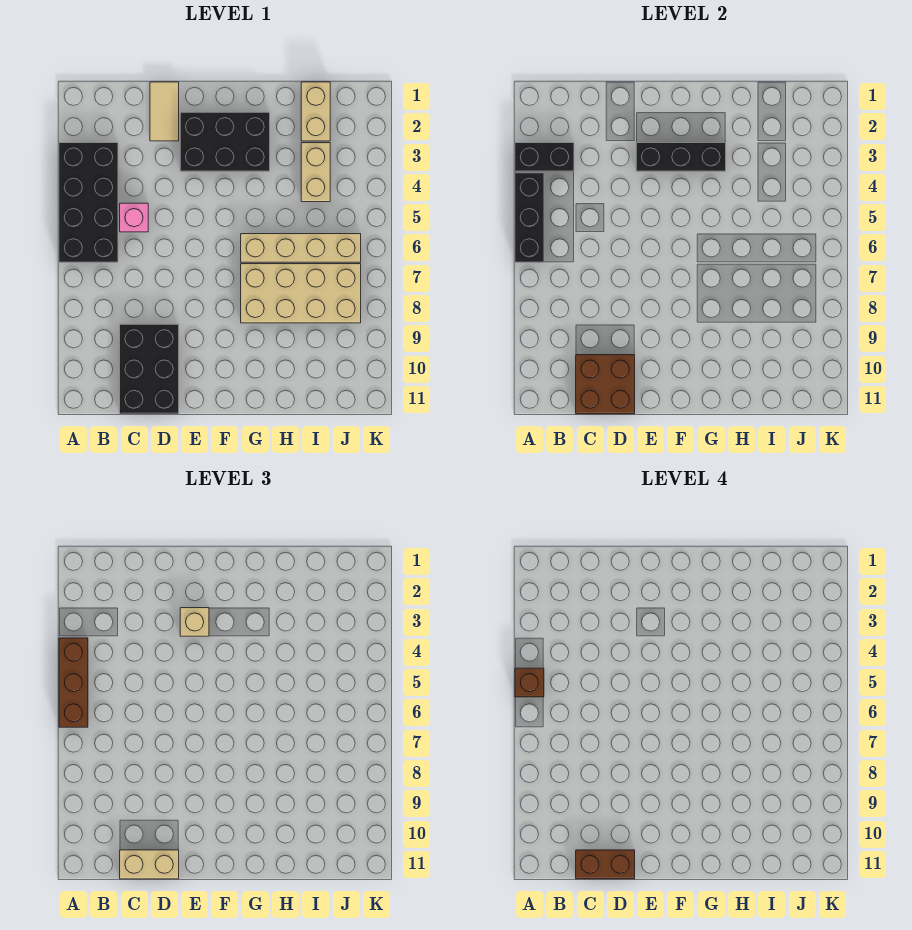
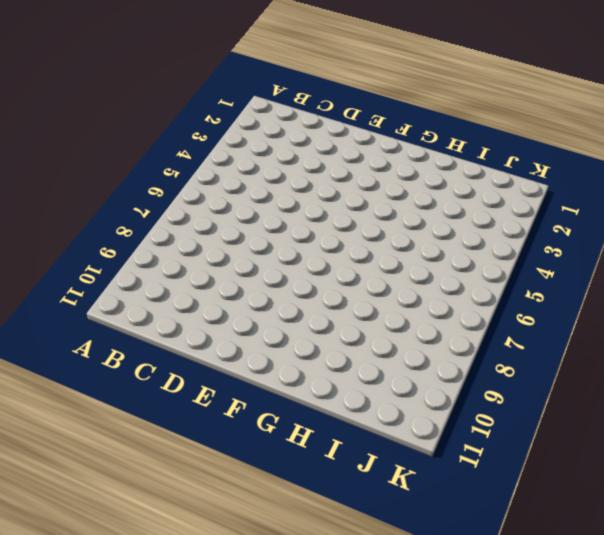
none -> black brick A3:B6 level 1
none -> pink brick C5 level 1
none -> black brick C9:D11 level 1

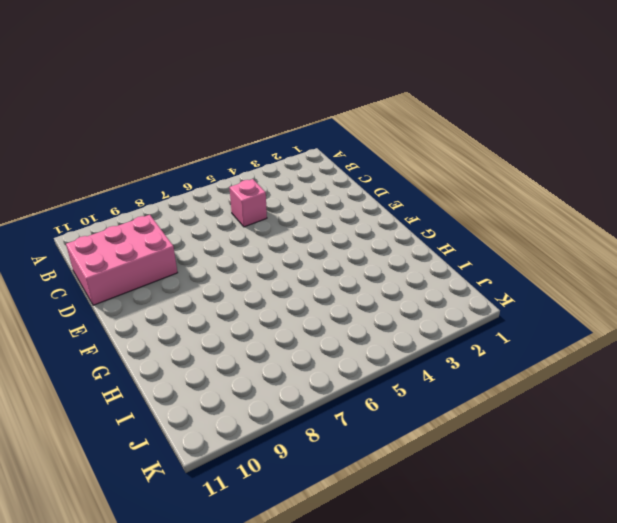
pink brick C9:D11 level 1 -> black brick C9:D11 level 1
none -> black brick A3:B6 level 1
none -> tan tile D1:D2 level 1
none -> black brick E2:G3 level 1

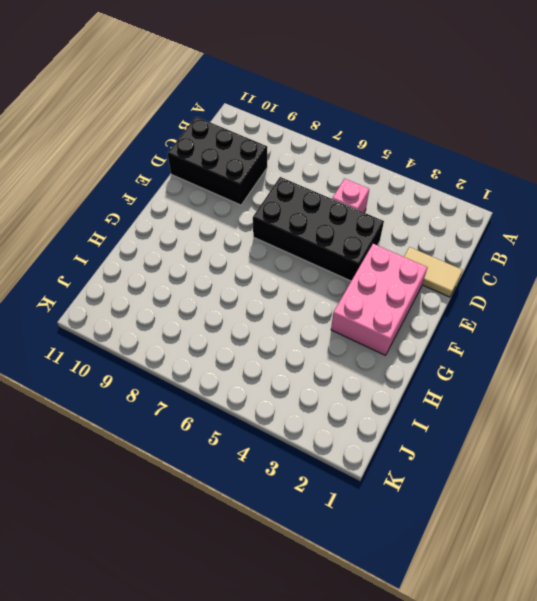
black brick D4:E7 level 1 -> black brick A3:B6 level 1
pink brick E2:G3 level 1 -> black brick E2:G3 level 1
none -> tan brick G6:J6 level 1
none -> tan brick G7:J8 level 1
none -> tan brick I1:I2 level 1

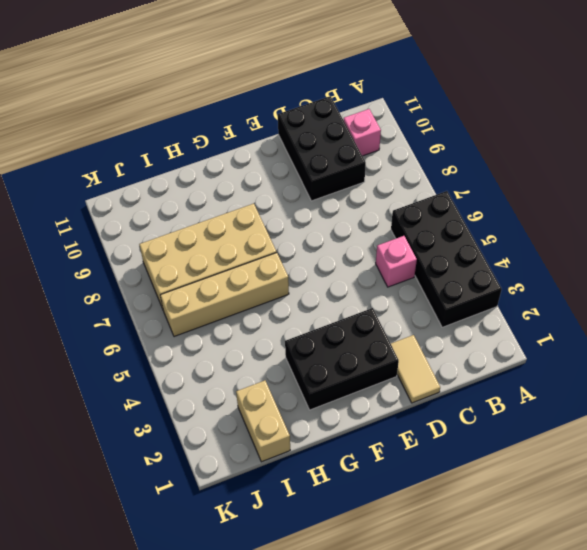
pink brick B10 level 1 -> none
none -> tan brick I3:I4 level 1
none -> black brick A3:B3 level 2
none -> black brick A4:A6 level 2

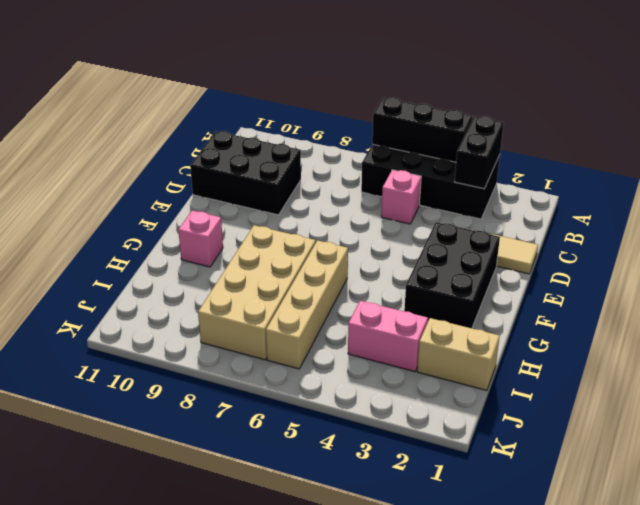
pink brick G10 level 1 -> none
pink brick I3:I4 level 1 -> tan brick I3:I4 level 1
none -> brown brick C10:D11 level 2
none -> black brick E3:G3 level 2
none -> brown brick A4:A6 level 3

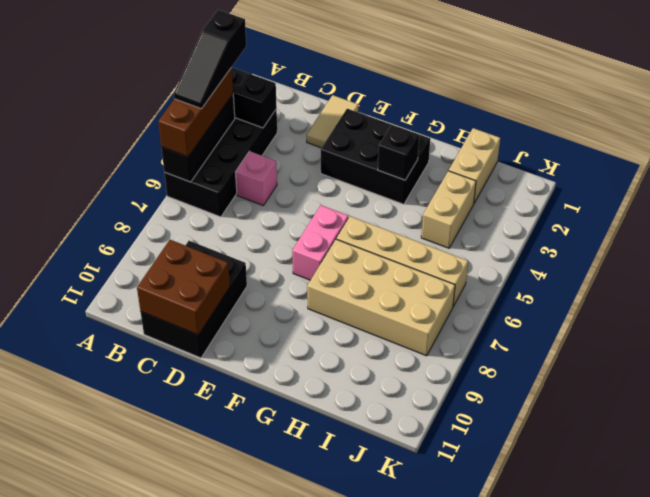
black slope A3:A5 level 4 top 3 -> brown brick A5 level 4
pink brick F6:F7 level 1 -> none
black brick G3 level 2 -> black brick E3:G3 level 2
none -> tan brick C11:D11 level 3
none -> tan brick E3 level 3
none -> brown brick C11:D11 level 4

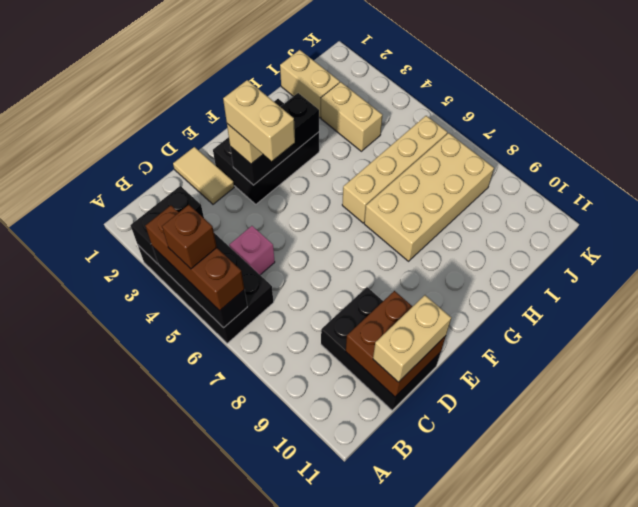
tan brick E3:E4 level 4 -> none
none -> brown brick C11:D11 level 4

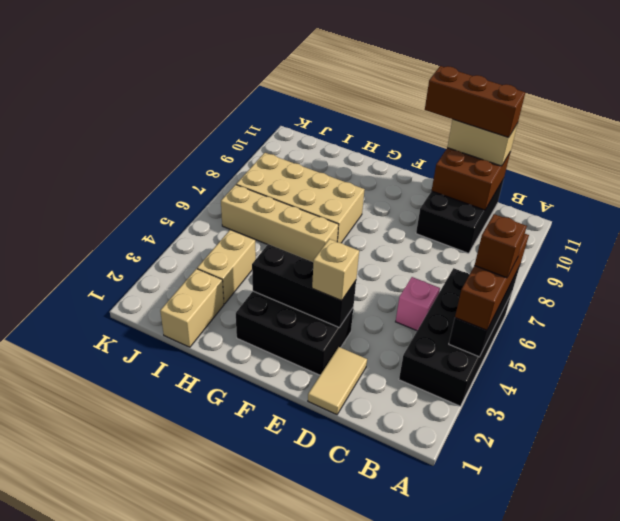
brown brick C11:E11 level 4 -> brown brick C11:D11 level 4
none -> black brick A3:B3 level 2

